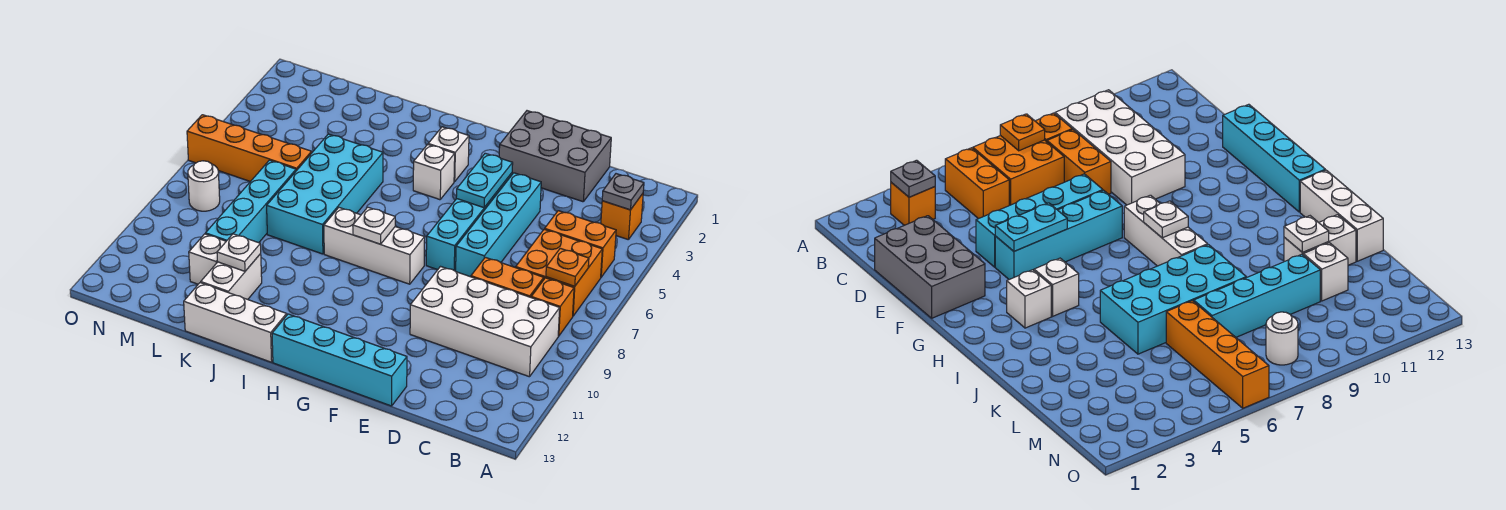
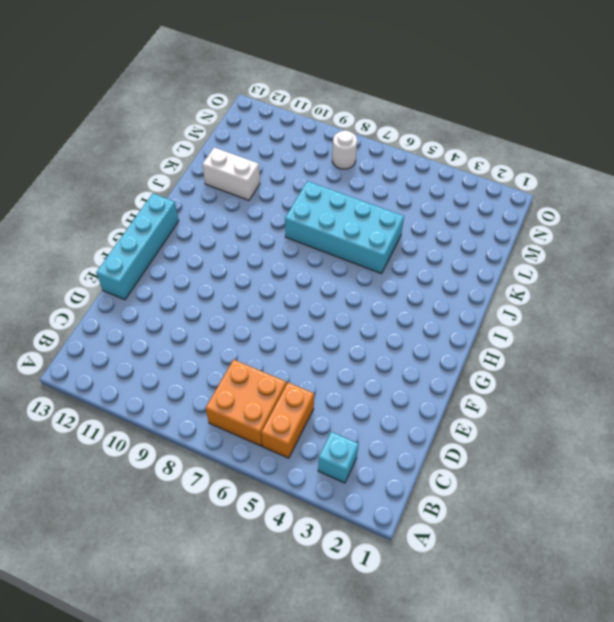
cyan brick B3 level 1 -> orange brick B3 level 1
none -> orange brick B8 level 1
none -> white brick B9:E10 level 1
none -> orange brick C8:D8 level 1

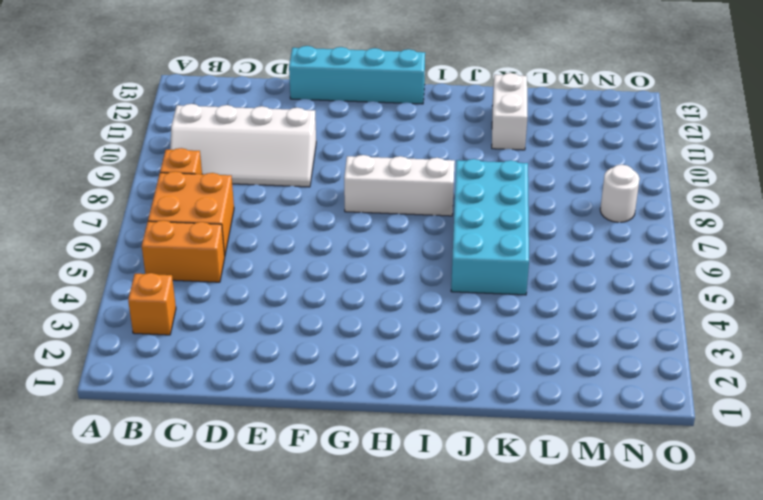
white slope B9:E10 level 1 top 10 -> white brick B9:E10 level 1
none -> orange brick C8:D8 level 1
none -> grey brick D1:F2 level 1
none -> cyan brick E4:E7 level 1

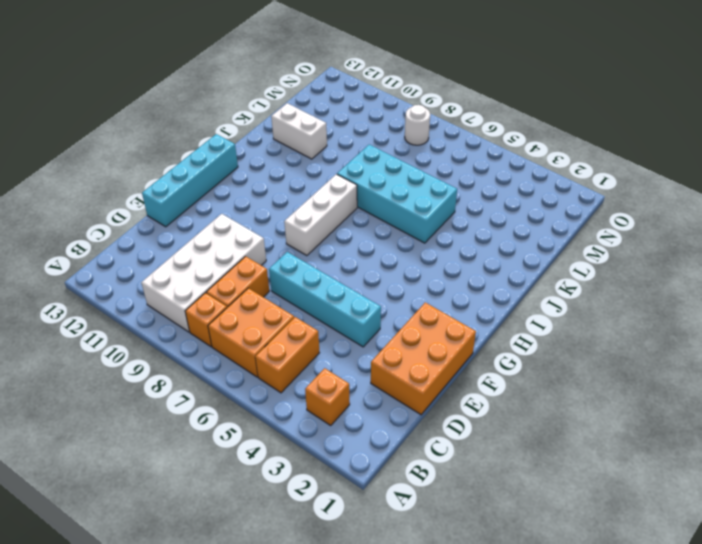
orange brick D1:F2 level 1 -> grey brick D1:F2 level 1
none -> cyan brick F4:F7 level 1
none -> white brick H3 level 1
none -> white brick H4 level 1

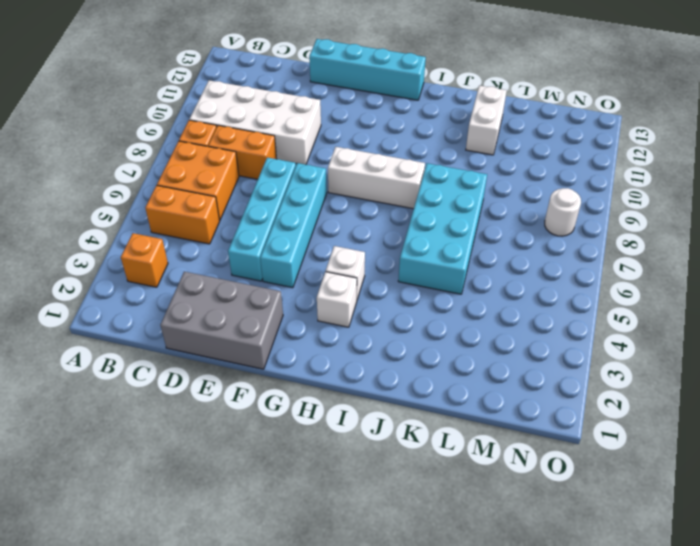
none -> white brick I13:K13 level 1
none -> orange brick L6:O6 level 1
none -> cyan brick L7:L10 level 1

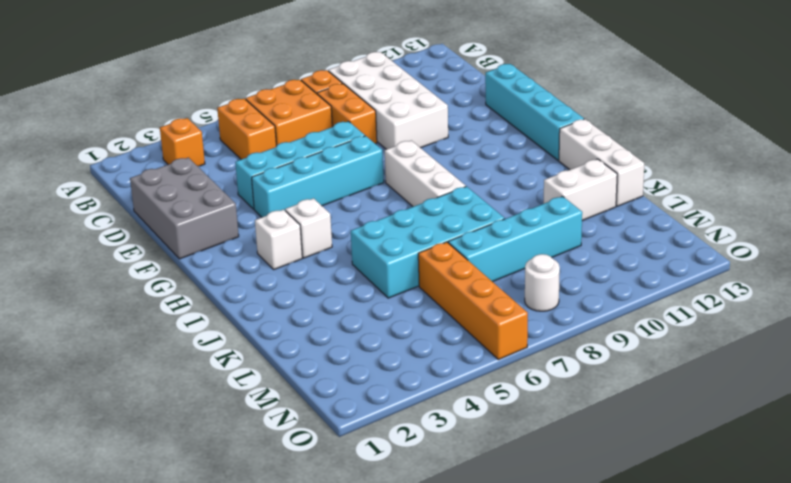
none -> white brick L11 level 1
none -> grey plate B3 level 2
none -> orange plate B7 level 2

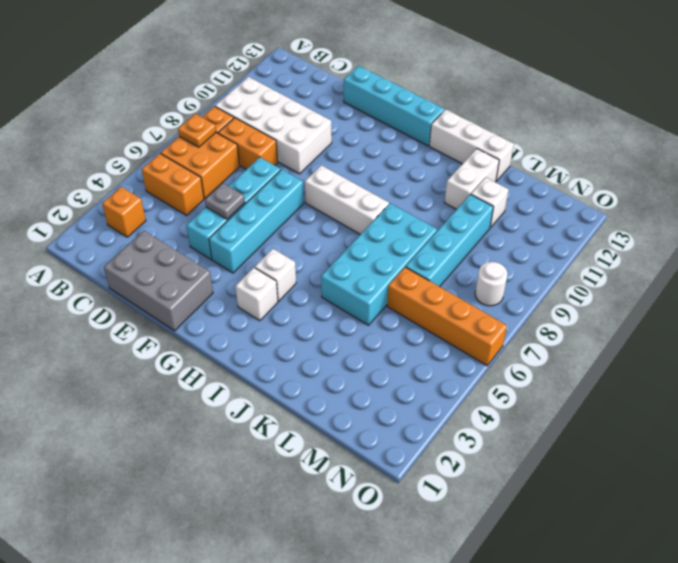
grey plate E5 level 2 -> grey plate B3 level 2
none -> cyan plate F4:F5 level 2
none -> white plate H8 level 2
none -> white plate K11 level 2

